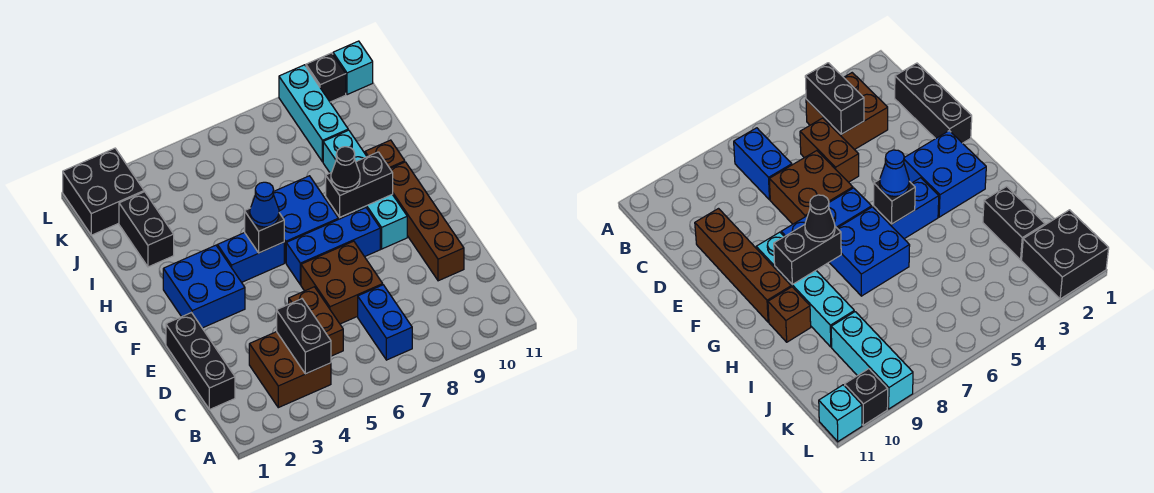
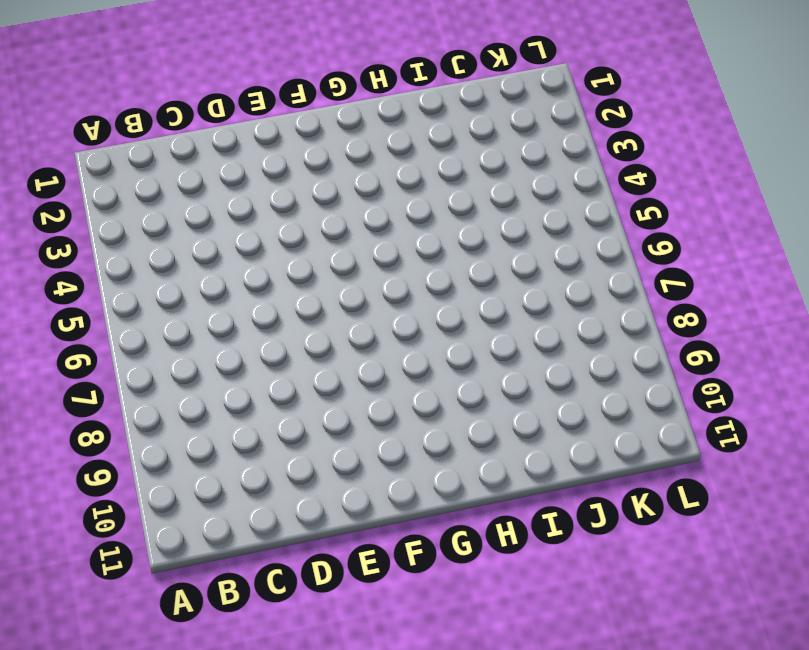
none -> brown brick B3:C4 level 1
none -> blue brick B7:C7 level 1
none -> black brick C1:E1 level 1

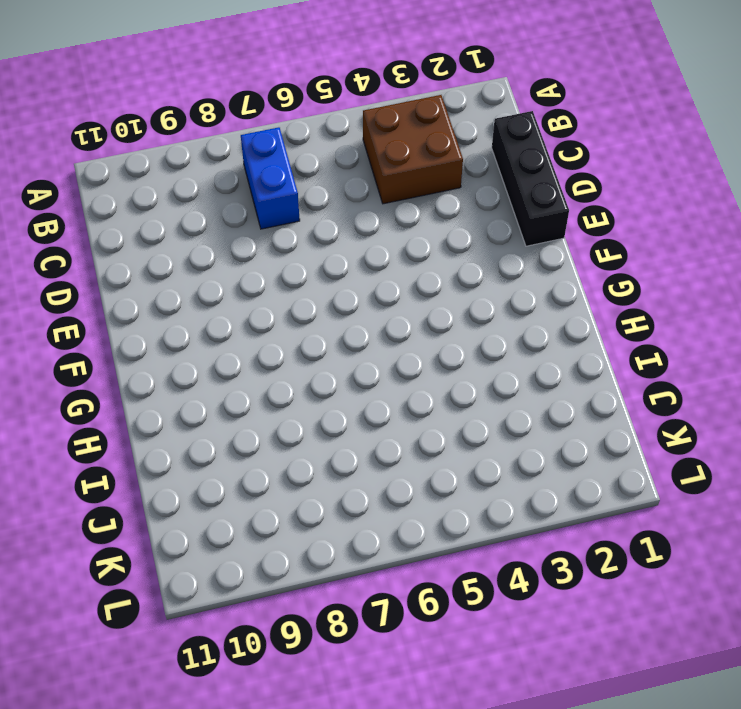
none -> brown brick C5:D5 level 1
none -> brown brick D6:E7 level 1
none -> brown brick D10:G10 level 1

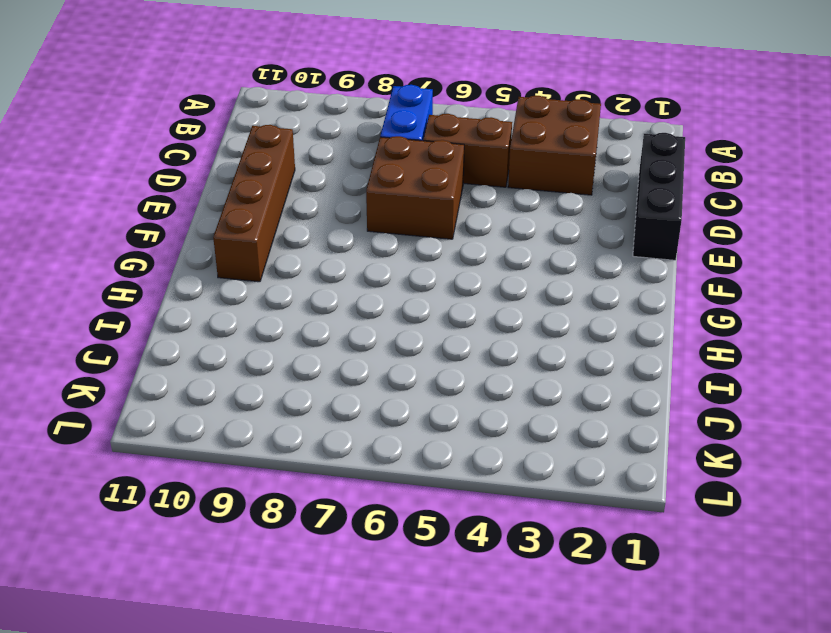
brown brick C5:C6 level 1 -> brown brick C5:D5 level 1
none -> blue brick F2:G3 level 1
none -> blue brick F6:F8 level 1
none -> cyan brick F9:I9 level 1

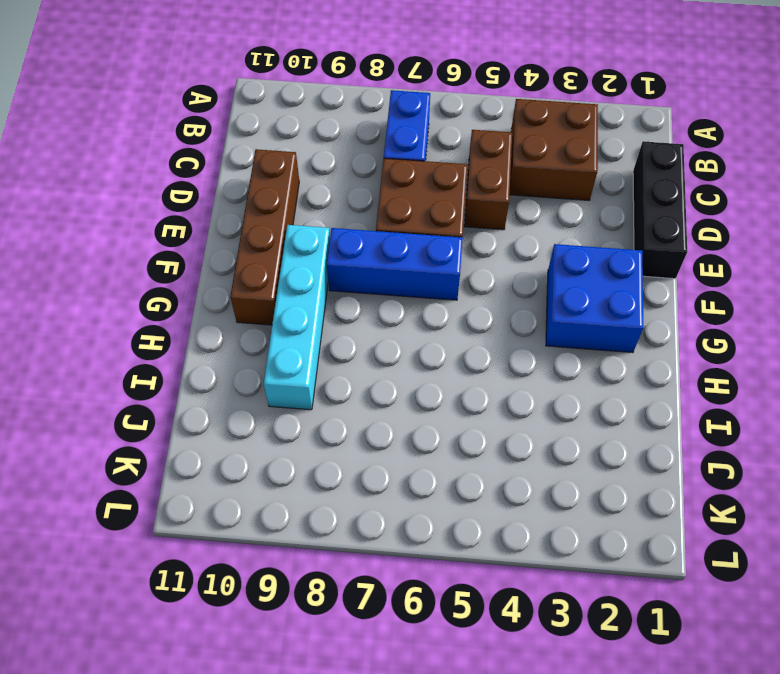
none -> blue brick G4:G5 level 1
none -> blue brick G6:H7 level 1
none -> brown brick H10 level 1

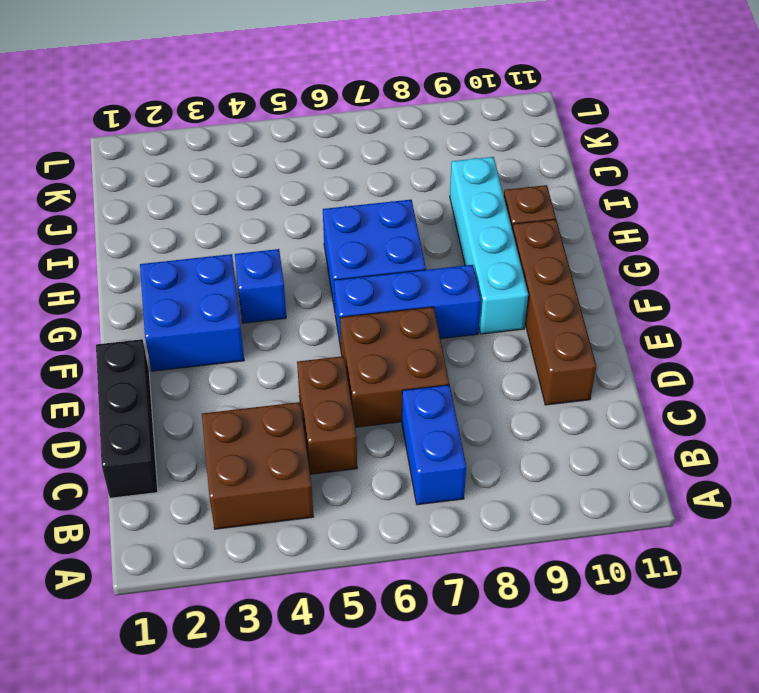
blue brick G4 level 1 -> blue brick G4:G5 level 1
none -> black brick I2:J2 level 1
none -> cyan brick J9:L9 level 1
none -> black brick K1:L2 level 1

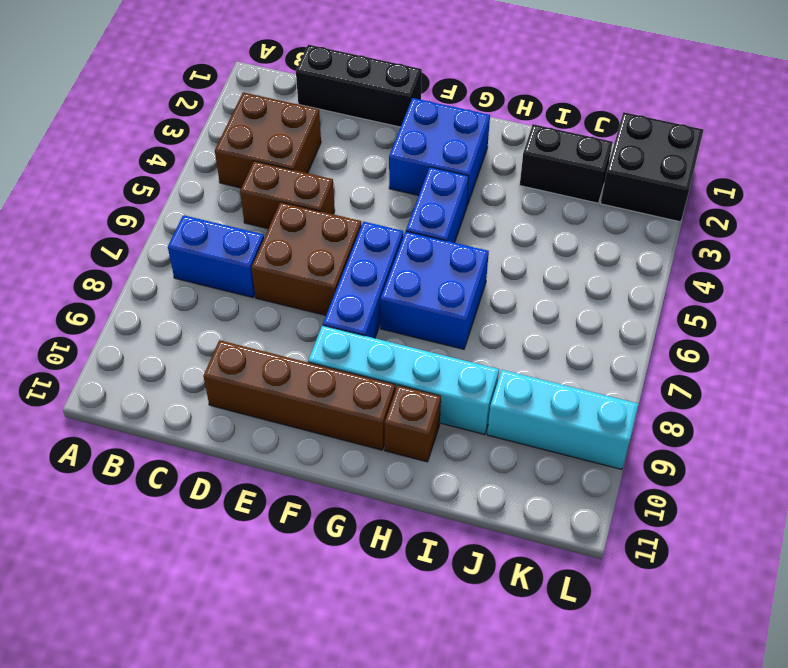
none -> black brick L10 level 1
none -> cyan brick L11 level 1
none -> black brick B4:C4 level 2

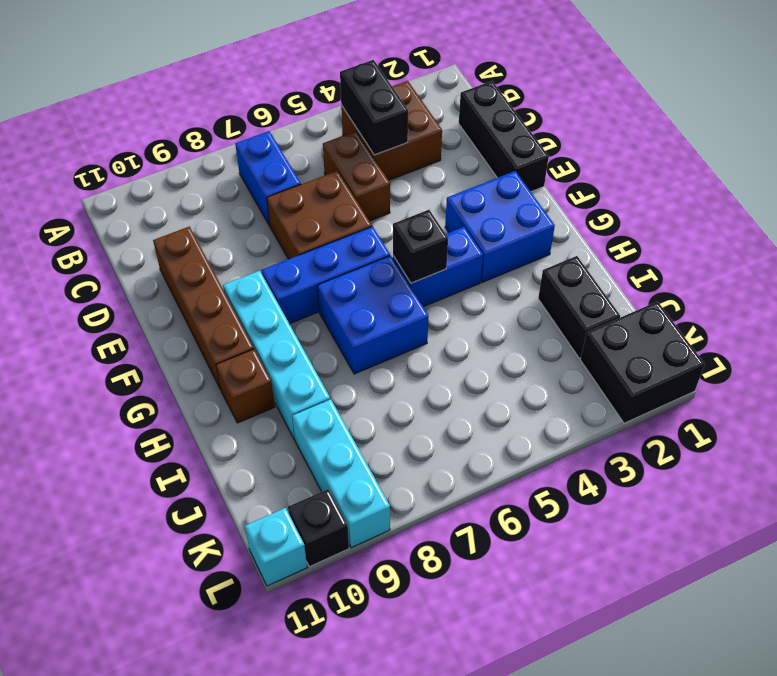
none -> black brick G8:G9 level 2
none -> blue cone G5 level 3
none -> black cone G8 level 3

